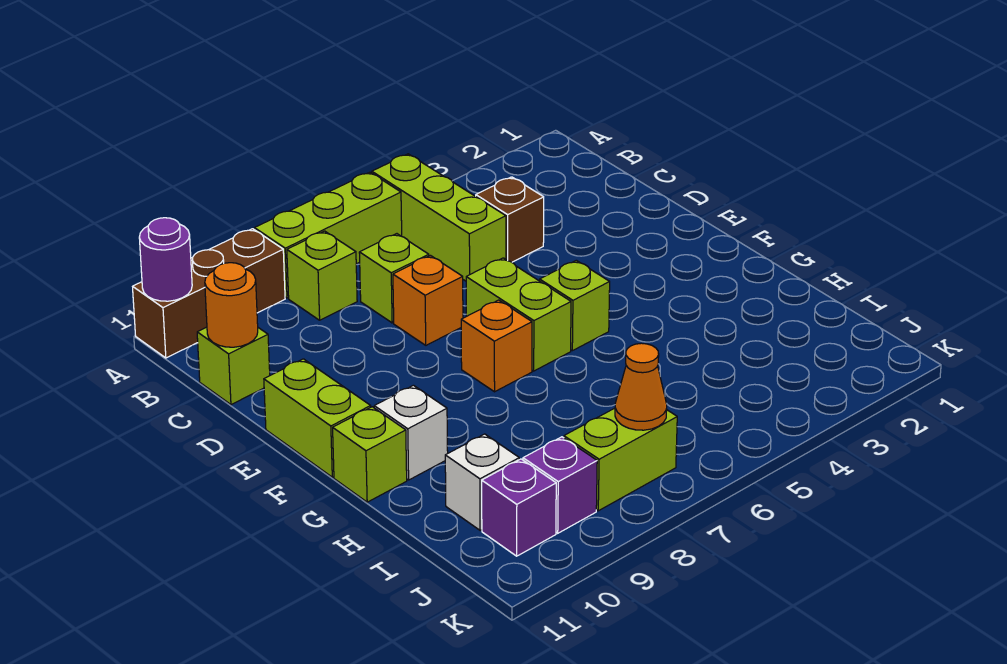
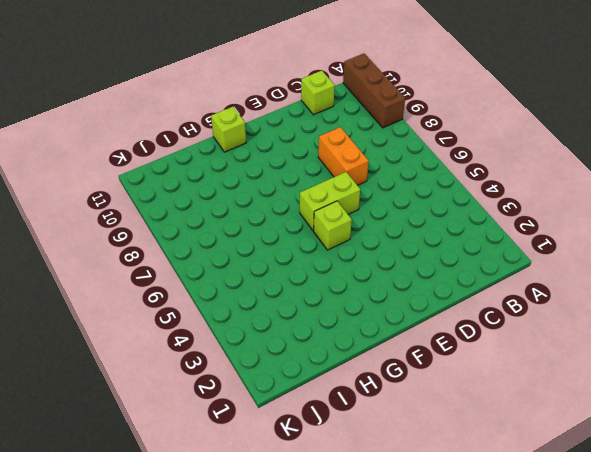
orange brick D7:D8 level 1 -> orange brick D7 level 1
none -> lime brick A5:C5 level 1
none -> lime brick A6:A8 level 1
none -> lime brick B8 level 1

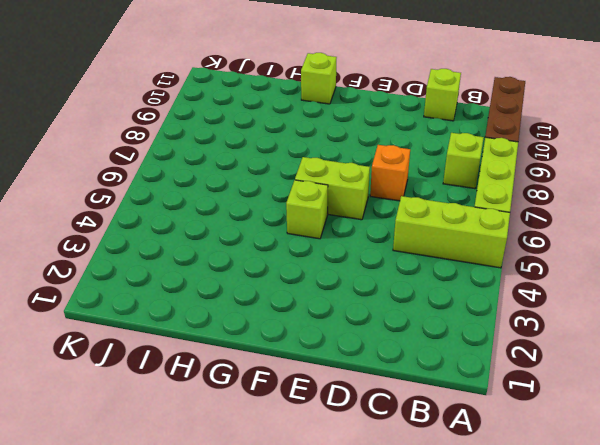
none -> brown brick C4 level 1
none -> lime brick C7 level 1
none -> lime brick E11:F11 level 1

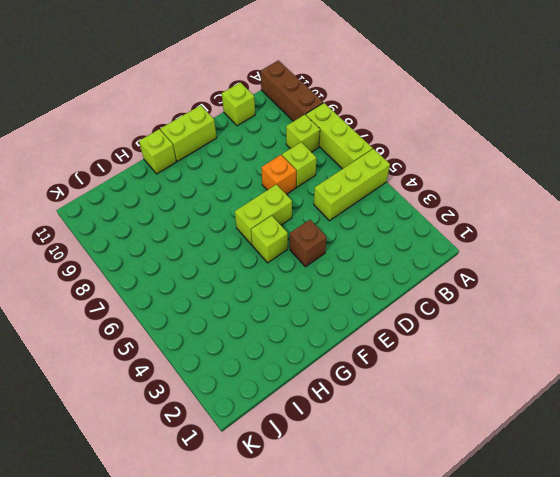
brown brick E4 level 1 -> brown brick C4 level 1
none -> orange brick F7 level 1
none -> white brick G10 level 1
none -> white brick I10 level 1

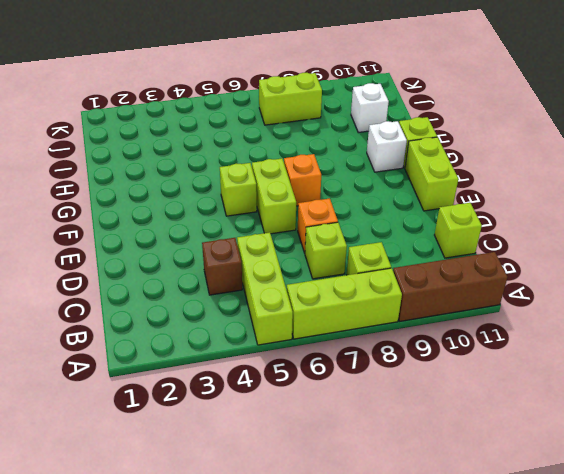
none -> purple brick J9 level 1
none -> purple brick J10 level 1
none -> purple round brick A11 level 2

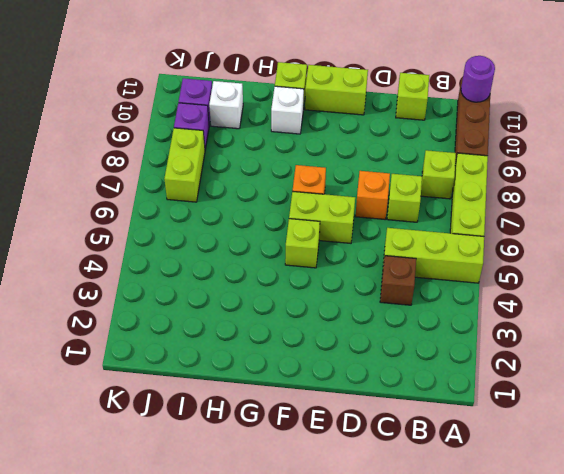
none -> orange round brick C11 level 2
none -> orange cone J7 level 2

